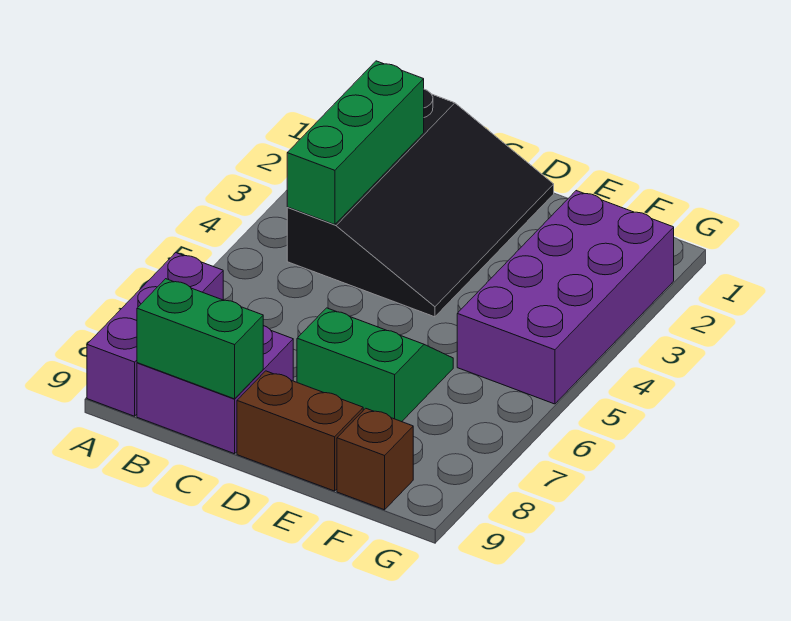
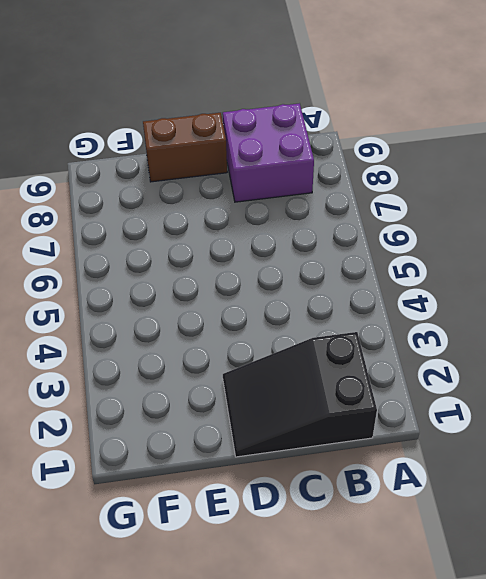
black slope B1:D2 level 1 top B -> black slope B1:D4 level 1 top B
none -> purple brick A7:A9 level 1
none -> green slope D6:E7 level 1 top 7

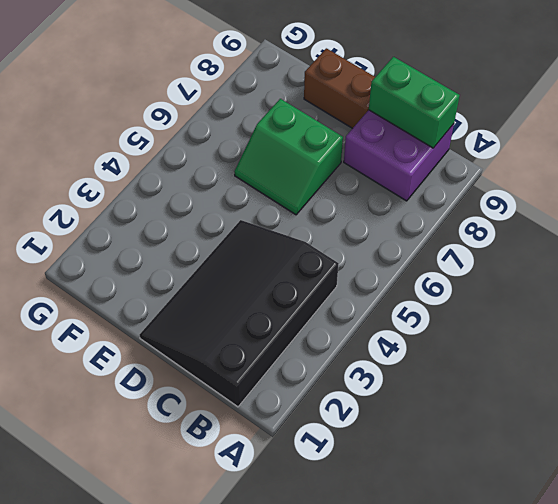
none -> purple brick A7:A9 level 1
none -> purple brick F2:G5 level 1

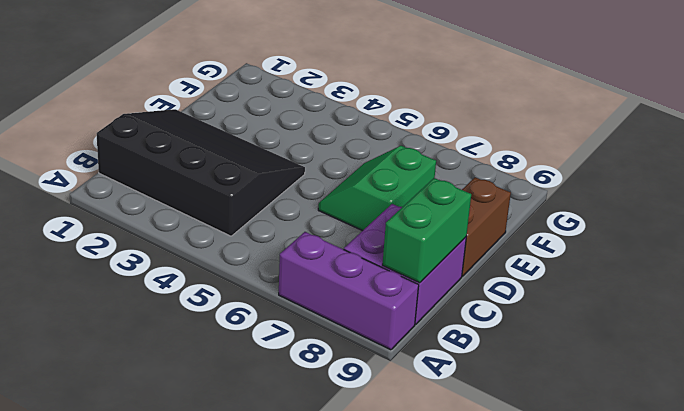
none -> purple brick F2:G5 level 1
none -> brown brick F9 level 1

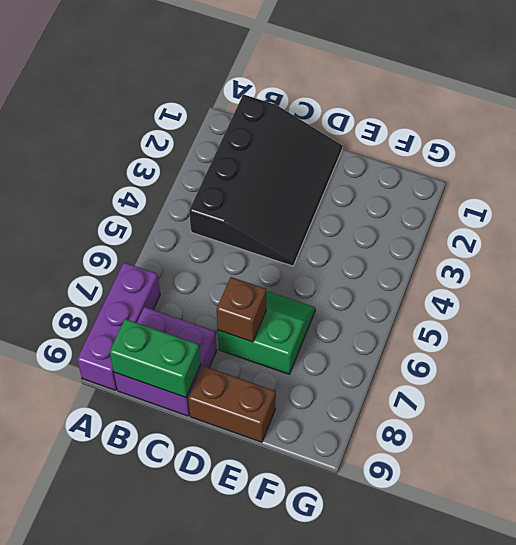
brown brick D7 level 2 -> brown brick F9 level 1
none -> purple brick F2:G5 level 1
none -> green brick B2:B4 level 2

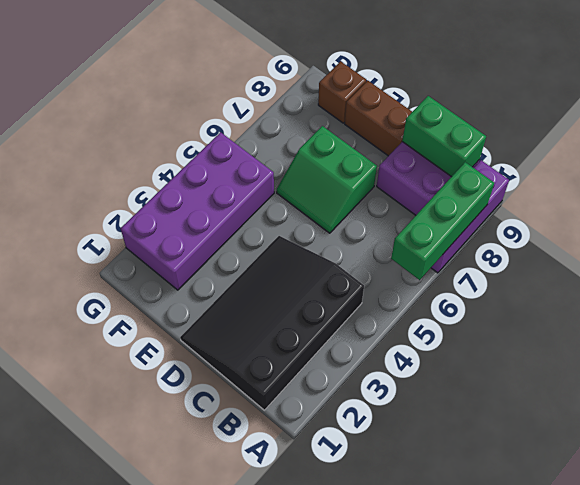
green brick A6:A8 level 2 -> green brick B2:B4 level 2

